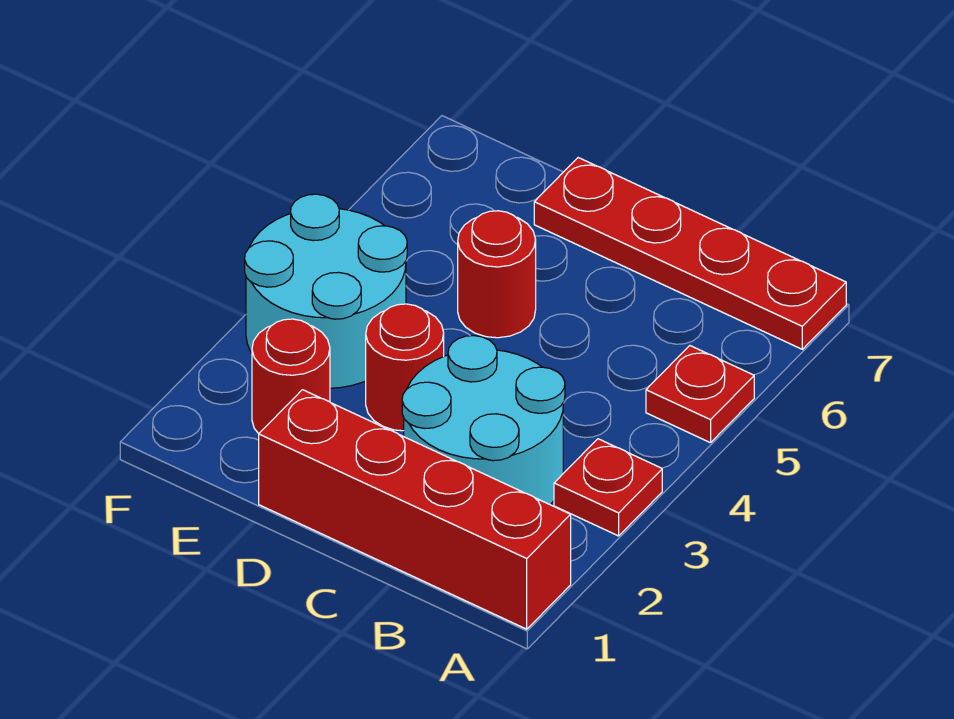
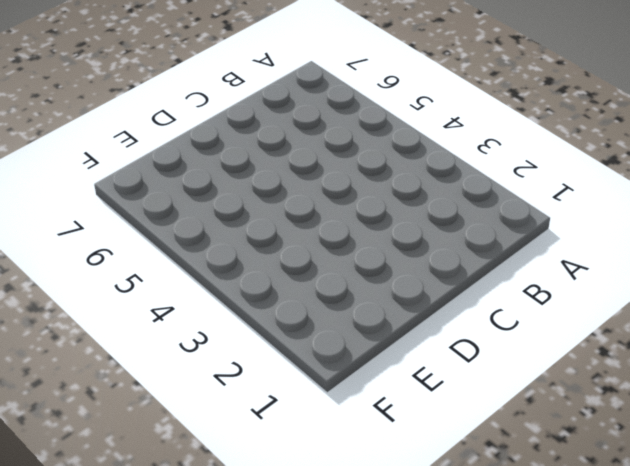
none -> red brick A1:D1 level 1
none -> red plate A3 level 1

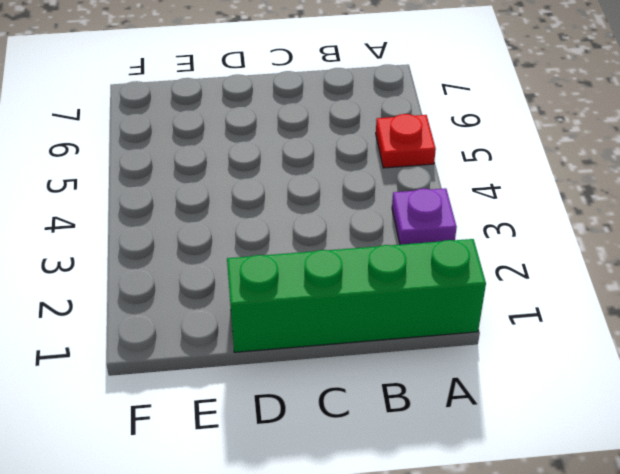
green brick A1:D1 level 1 -> red brick A1:D1 level 1
purple plate A3 level 1 -> red plate A3 level 1
none -> red plate A7:D7 level 1
none -> cyan round brick B2:C3 level 1

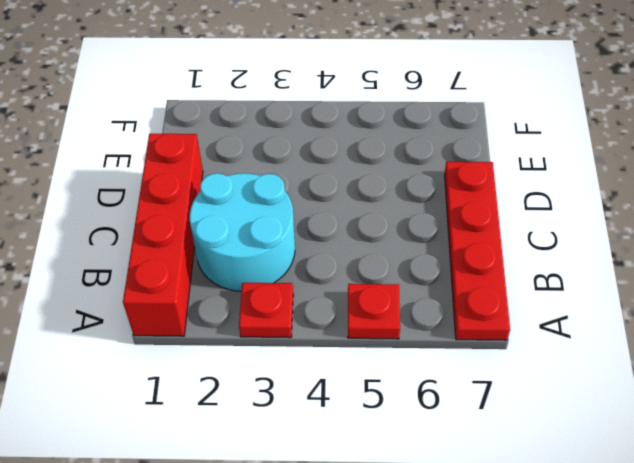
none -> red round brick D3 level 1
none -> red round brick D5 level 1

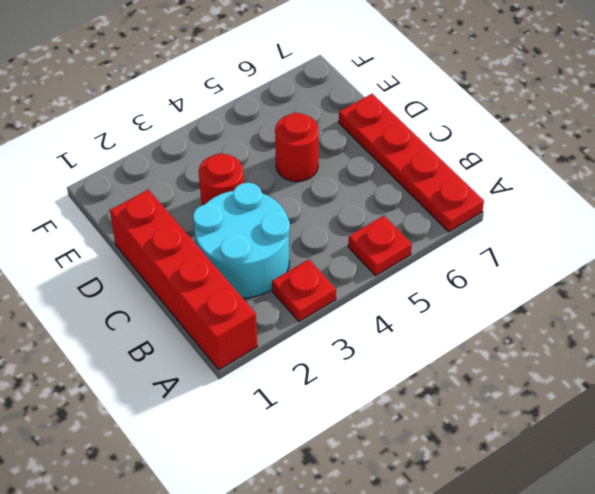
none -> red round brick E2 level 1
none -> cyan round brick E3:F4 level 1

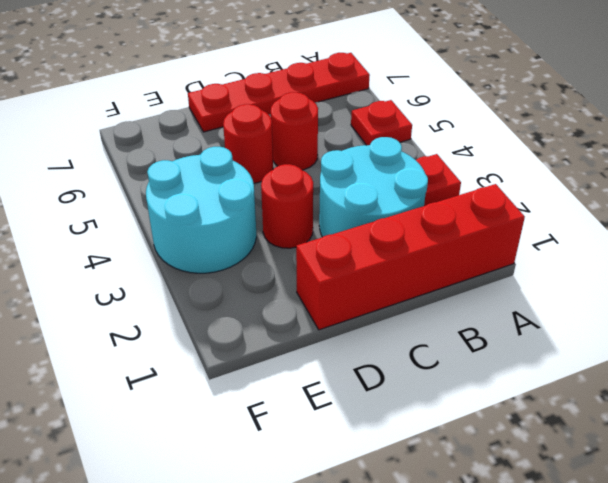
red round brick C5 level 1 -> red round brick E2 level 1

